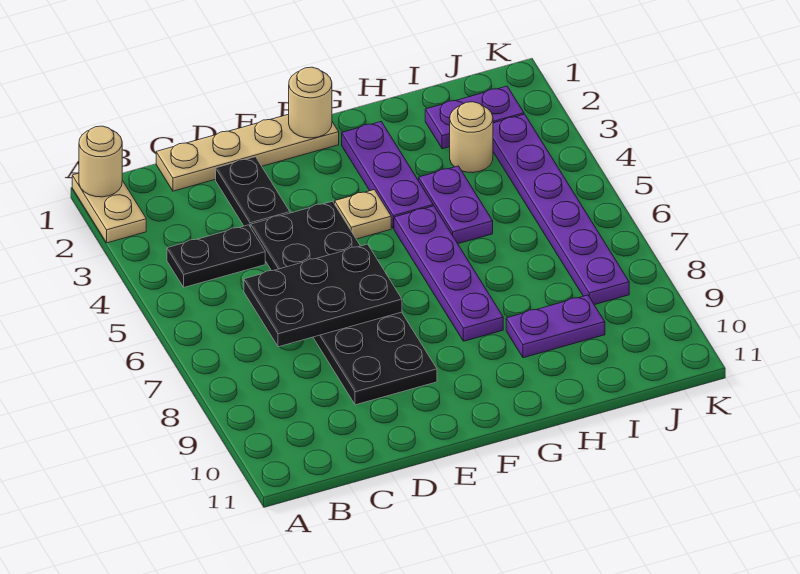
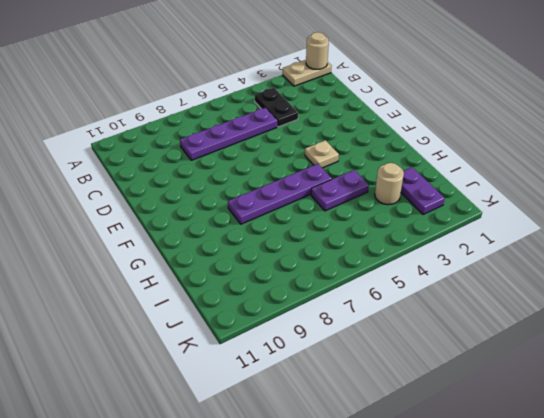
purple plate C5:C8 level 1 -> none
none -> tan plate C1:F1 level 1
none -> black plate D2:D3 level 1
none -> black plate D4:E9 level 1

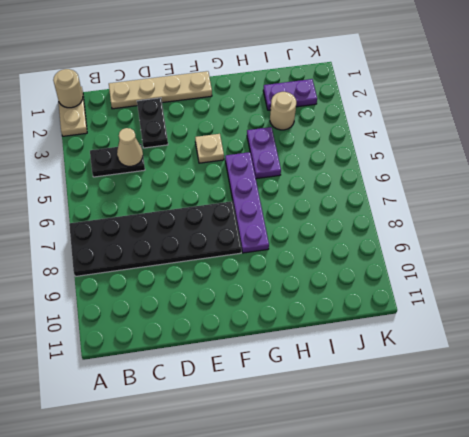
black plate A7:F8 level 1 -> black plate D4:E9 level 1
tan cone C4 level 2 -> none
none -> purple plate G2:G4 level 1
none -> purple plate H9:I9 level 1
none -> purple plate J3:J8 level 1

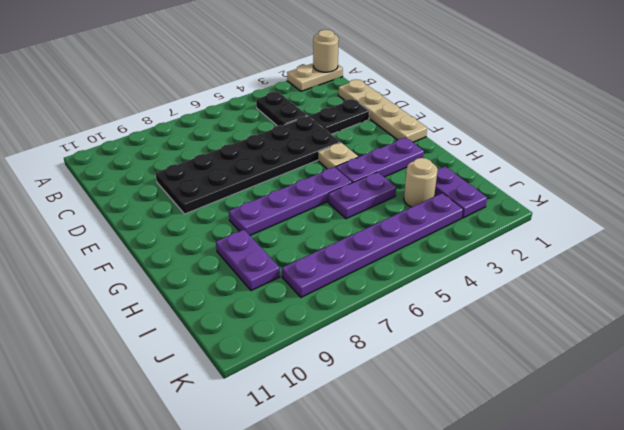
none -> black plate C6:E7 level 2
none -> tan round brick F1 level 2

